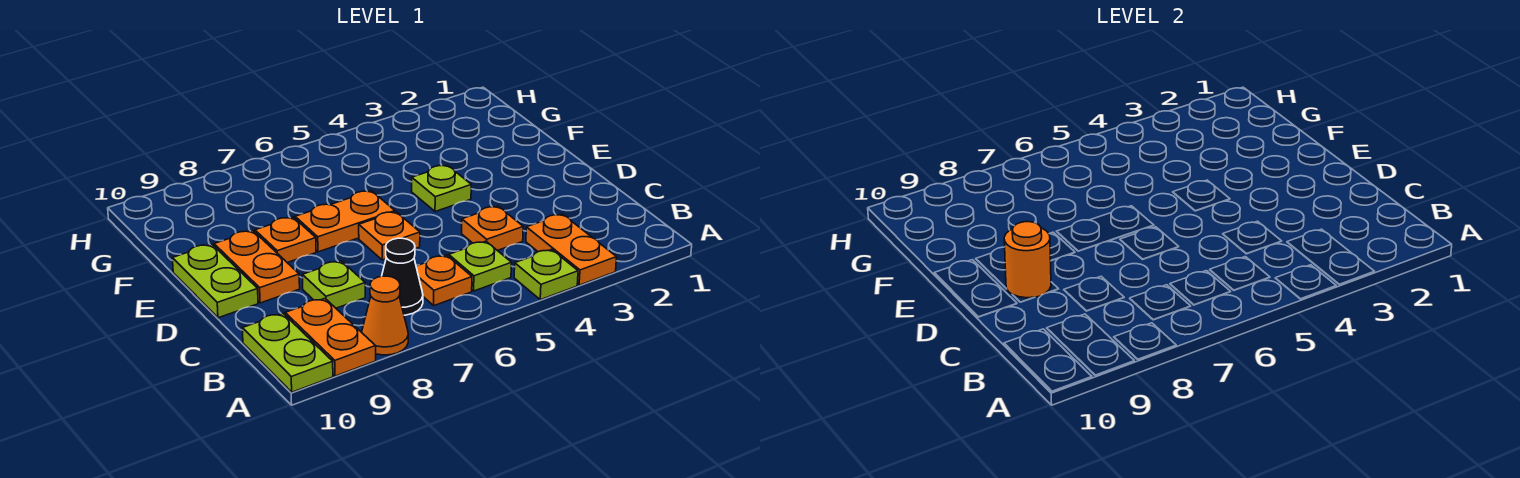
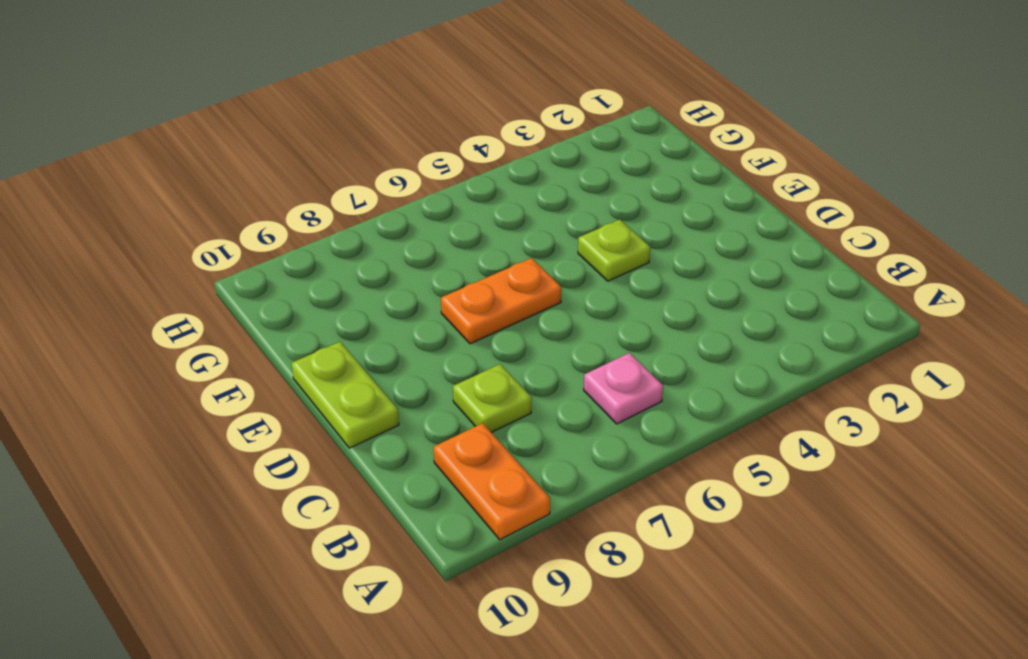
pink plate B6 level 1 -> orange plate B6 level 1
none -> orange plate A3:B3 level 1
none -> lime plate A4 level 1
none -> orange cone A8 level 1

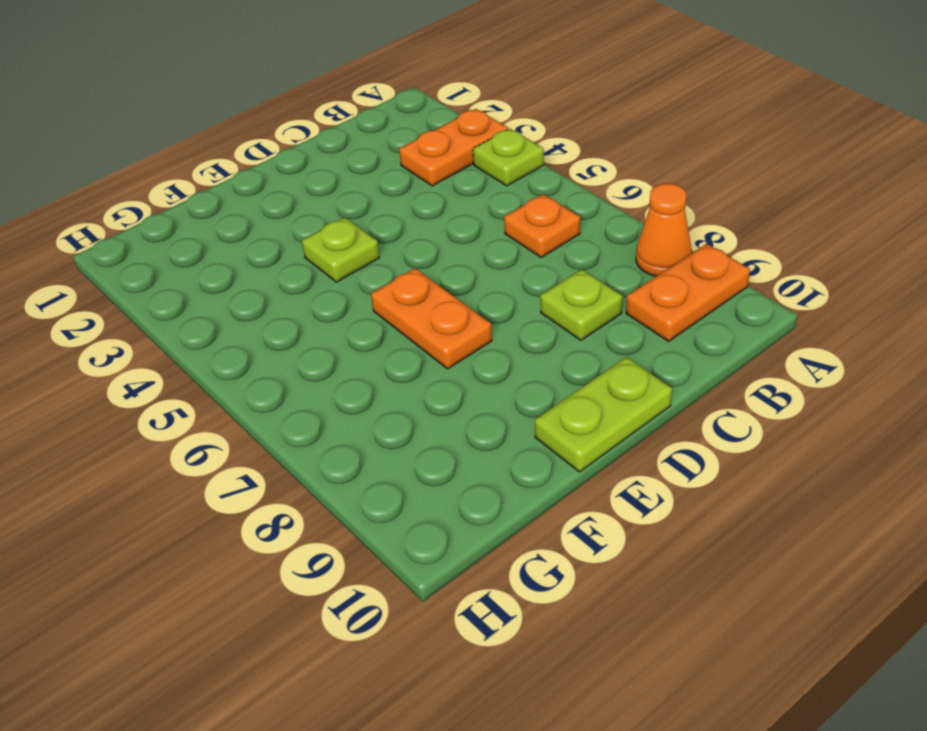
none -> lime plate A10:B10 level 1
none -> lime plate B5 level 1
none -> black cone B7 level 1

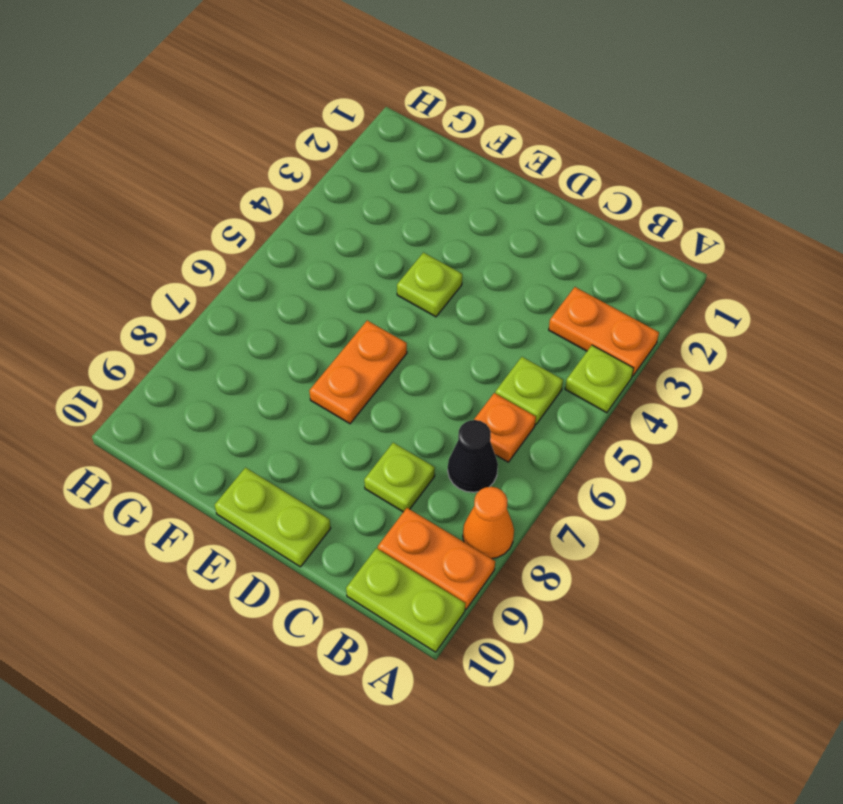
none -> orange plate C4 level 1
none -> orange plate D6 level 1
none -> orange plate D9:E9 level 1

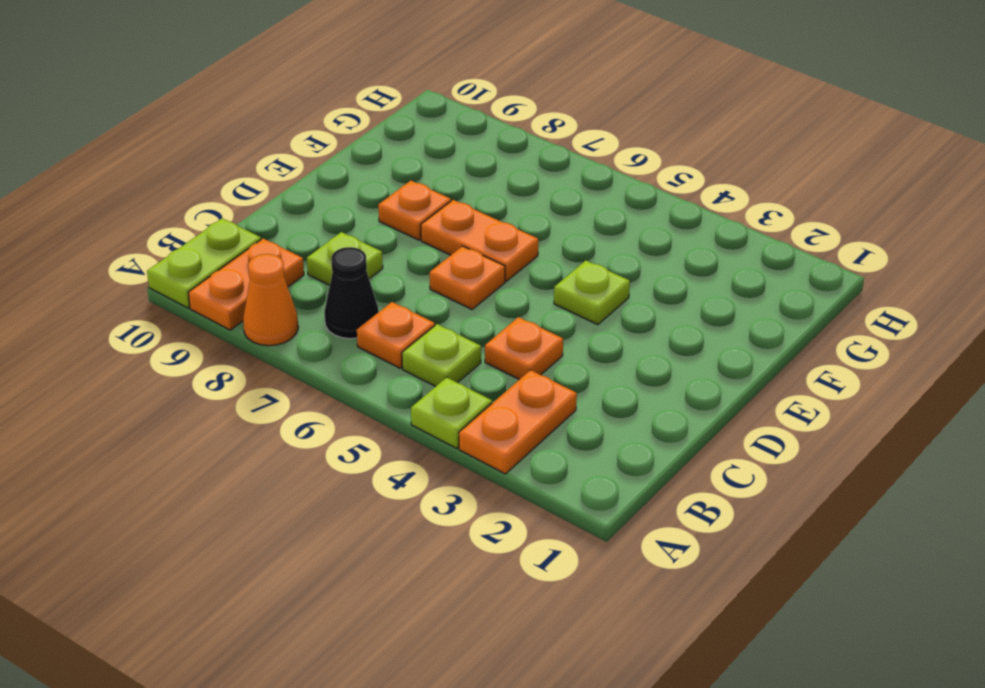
none -> orange plate D9:E9 level 1
none -> lime plate D10:E10 level 1
none -> orange round brick D9 level 2

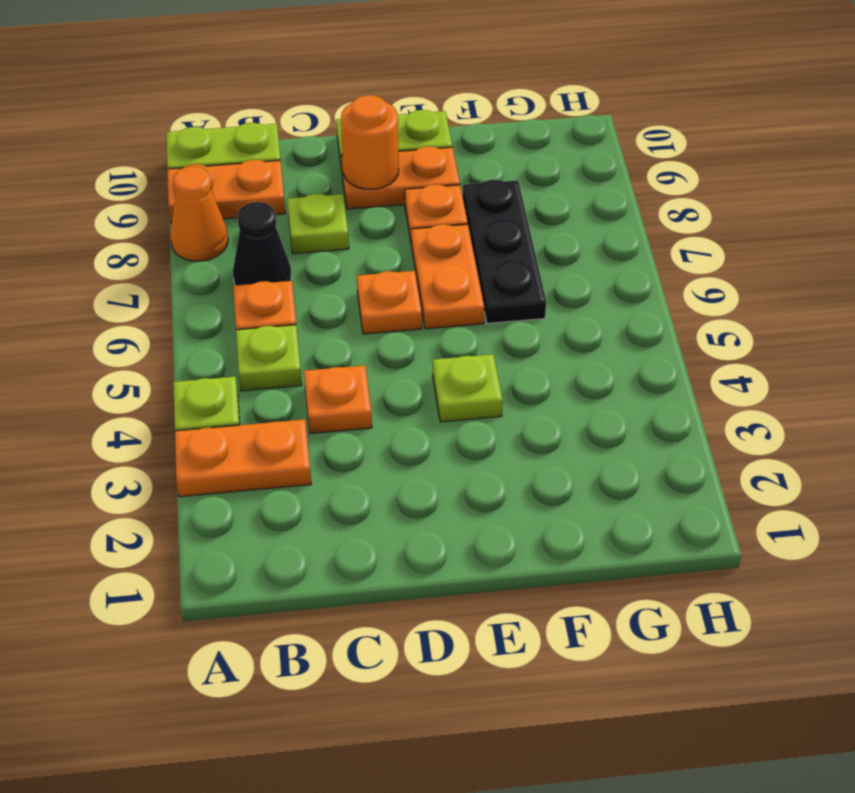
black plate F6:F8 level 1 -> none

